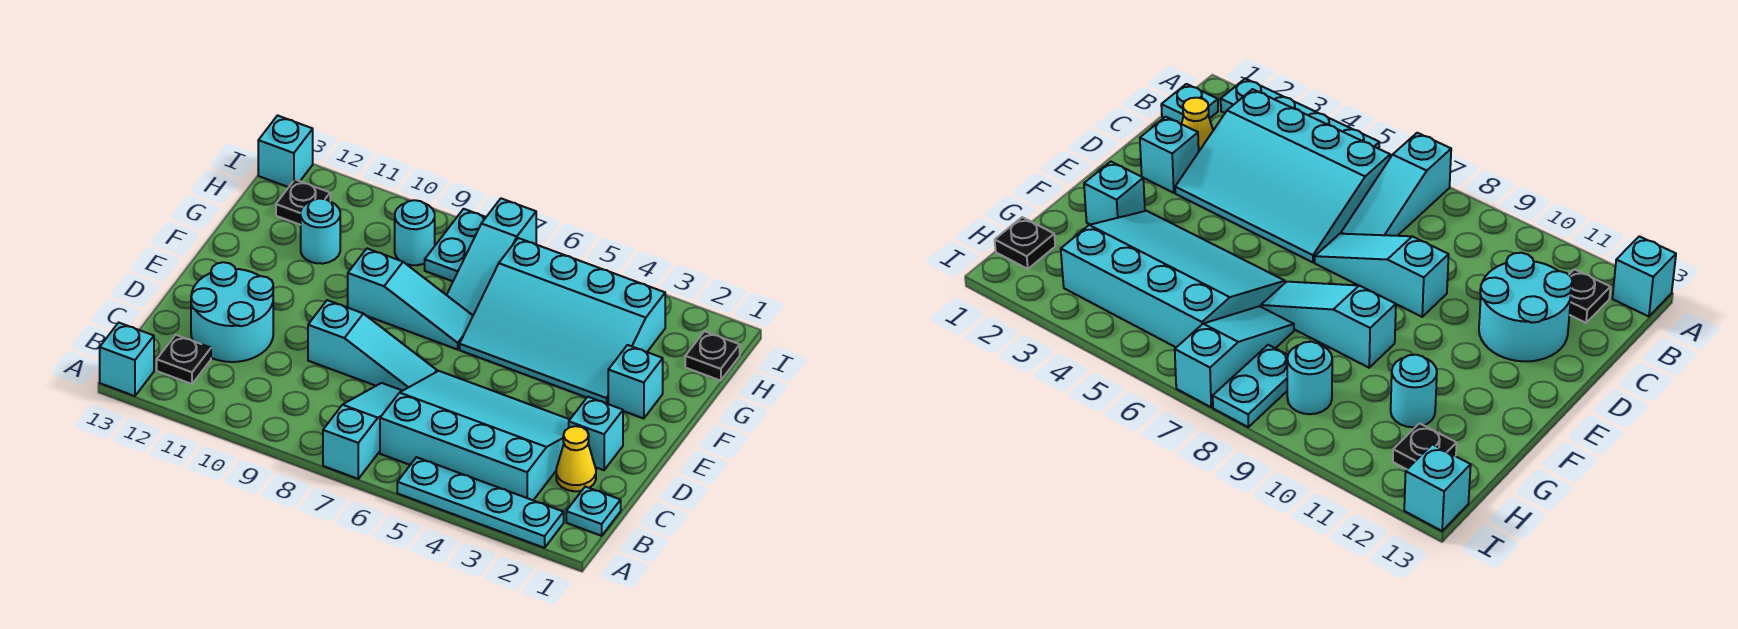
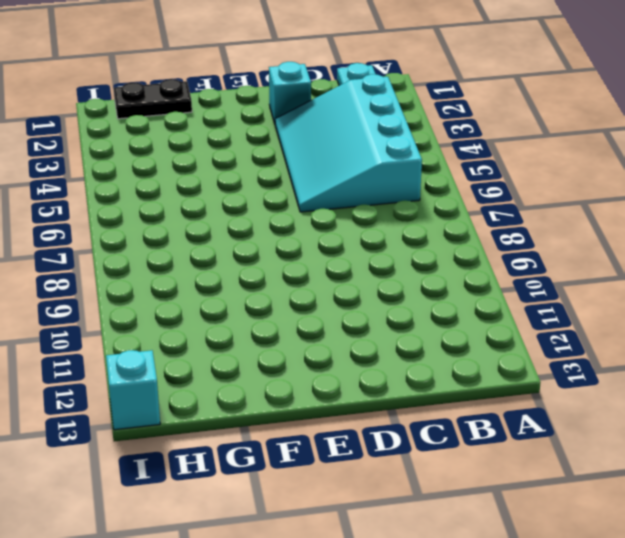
black plate G1:H1 level 1 -> black plate H1 level 1
none -> cyan plate A2:A5 level 1
none -> cyan slope A7:C7 level 1 top A
none -> cyan brick A13 level 1

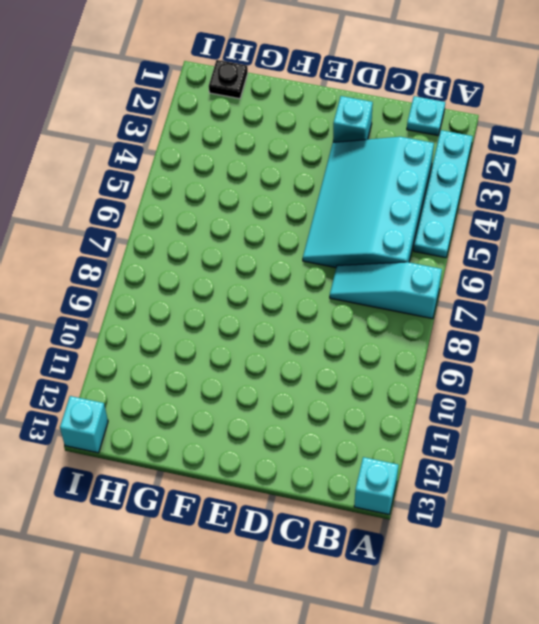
none -> black plate B12 level 1
none -> yellow cone C2 level 1
none -> cyan round brick C11:D12 level 1

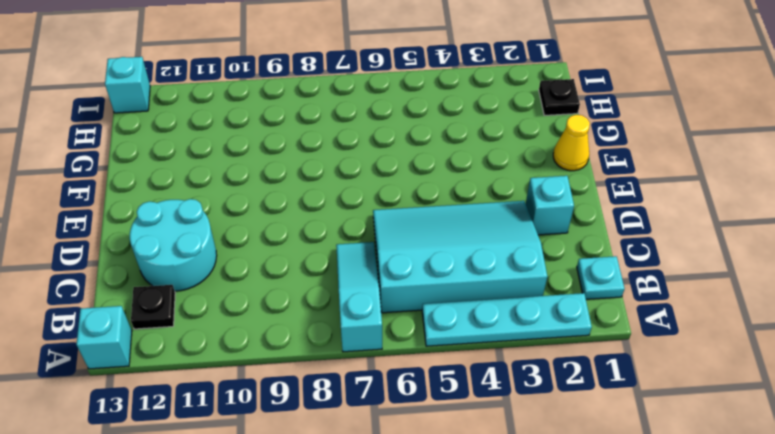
yellow cone F1 level 1 -> yellow cone C2 level 1
none -> cyan slope D7:D9 level 1 top 9
none -> cyan brick F2 level 1
none -> cyan slope F3:H6 level 1 top H

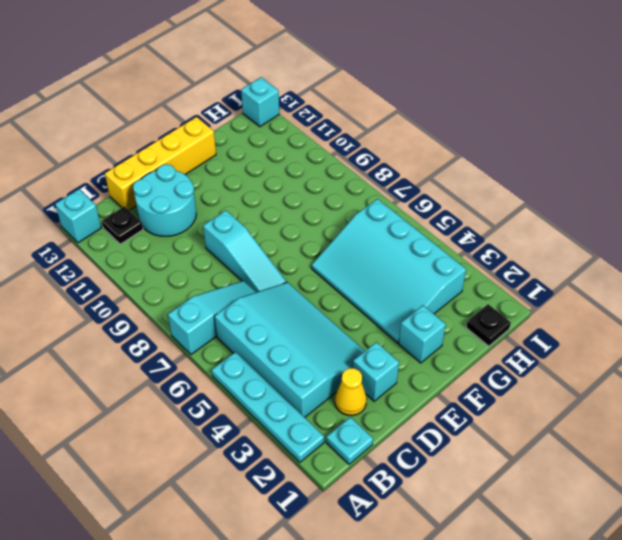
yellow brick C13:F13 level 1 -> none
none -> cyan slope F7:F9 level 1 top 9
none -> cyan slope G7:I7 level 1 top I
none -> cyan round brick G11 level 1

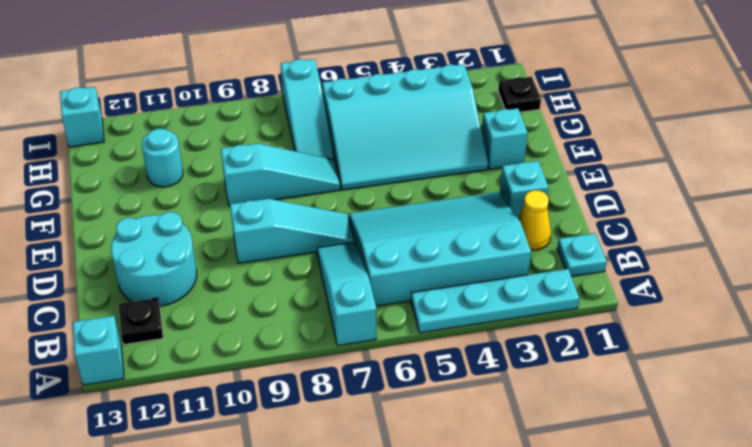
none -> cyan plate H8:I8 level 1
none -> cyan round brick H9 level 1
none -> black plate H12 level 1

